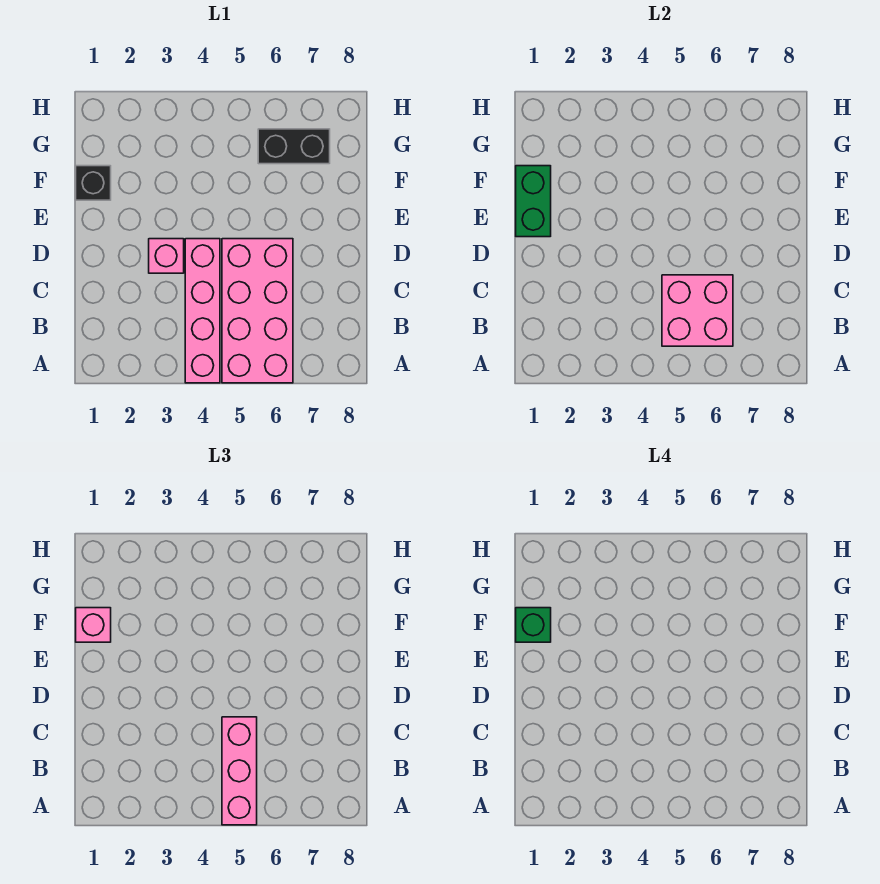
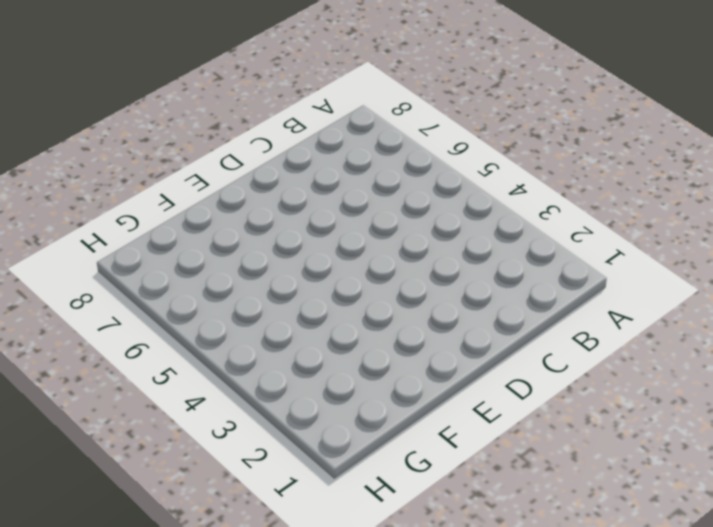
none -> pink brick A4:D4 level 1
none -> pink brick A5:D6 level 1

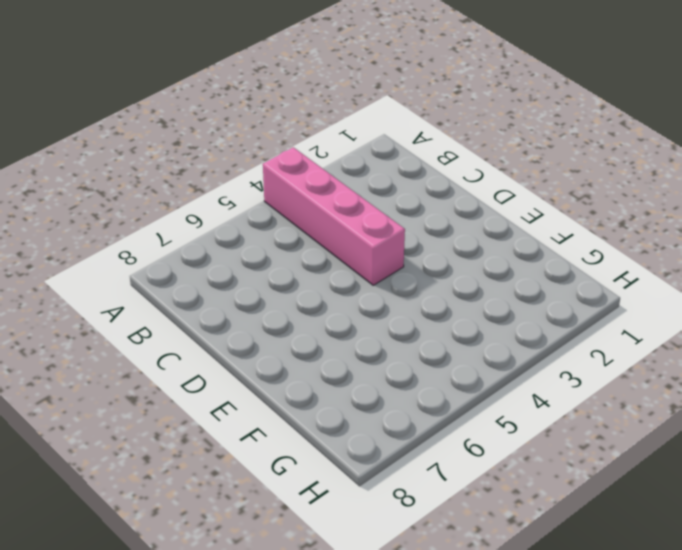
none -> pink brick A5:D6 level 1
none -> pink brick D3 level 1

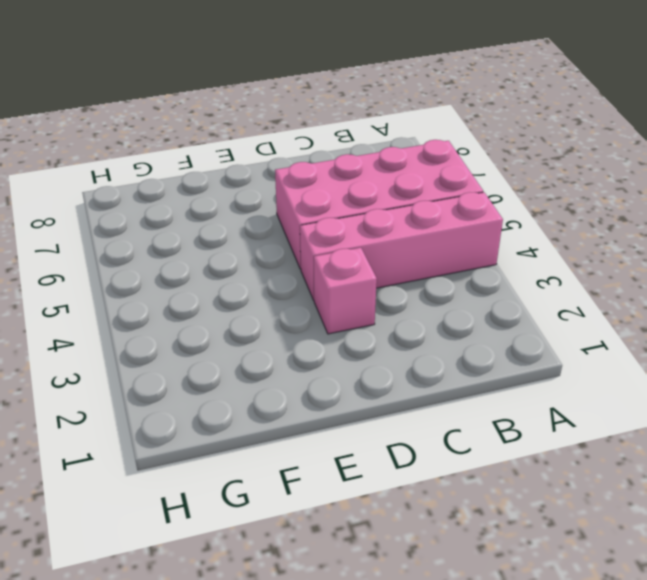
none -> black brick F1 level 1
none -> black brick G6:G7 level 1

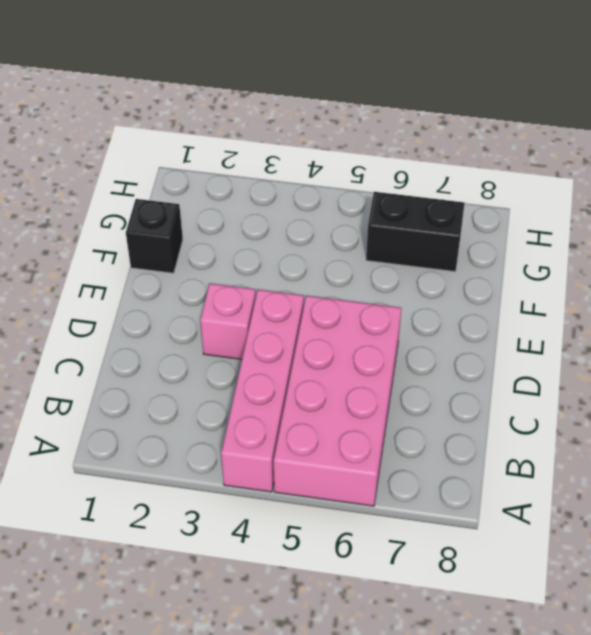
none -> pink brick B5:C6 level 2
none -> green brick E1:F1 level 2

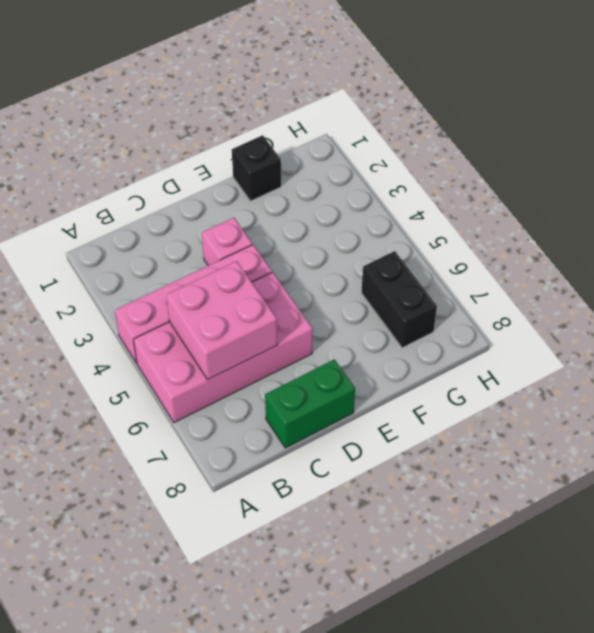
green brick C8:D8 level 1 -> green brick E1:F1 level 2
none -> pink brick A5:C5 level 3
none -> pink brick F1 level 3

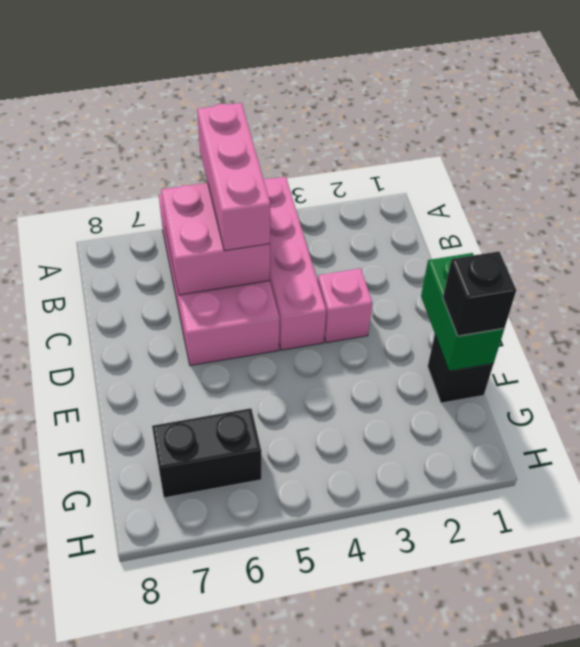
black brick F1 level 3 -> pink brick F1 level 3
none -> green brick F1 level 4

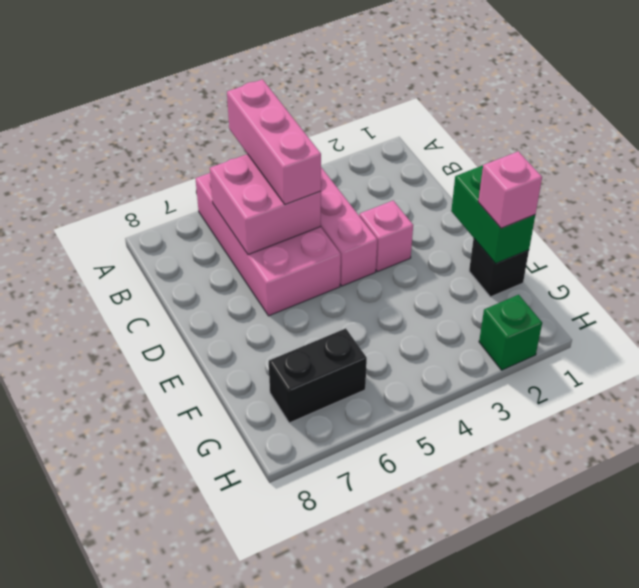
green brick H2 level 1 -> green brick F1 level 4

